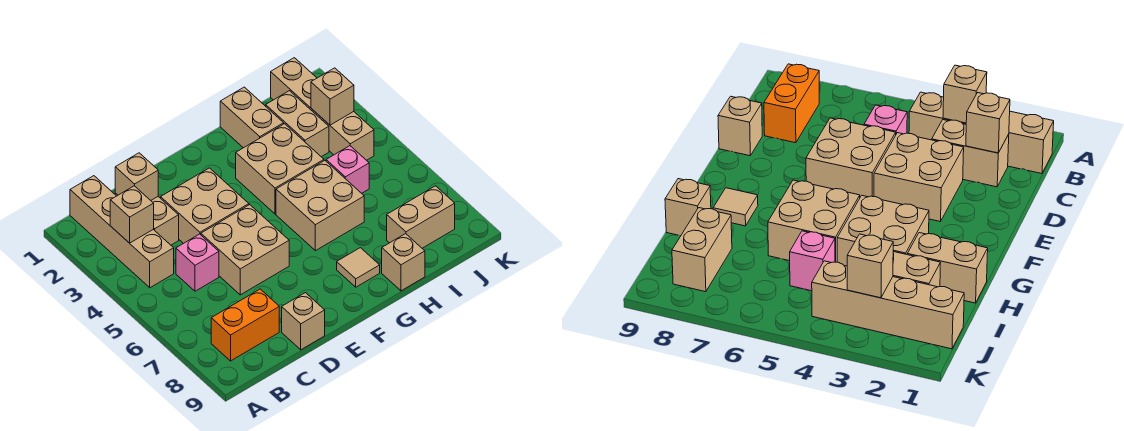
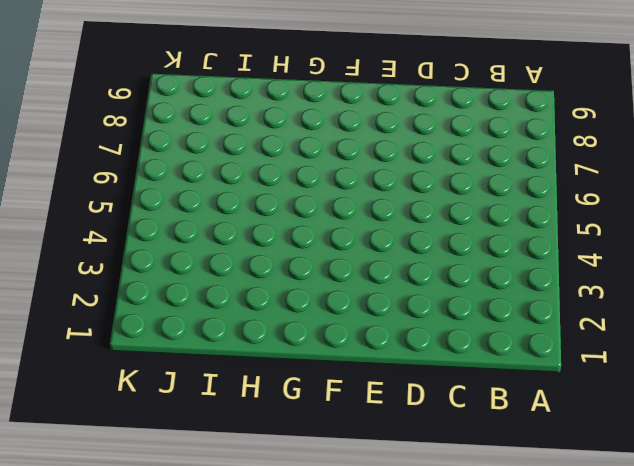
none -> tan brick B1:B4 level 1
none -> orange brick B8:C8 level 1
none -> tan brick C2:C3 level 1

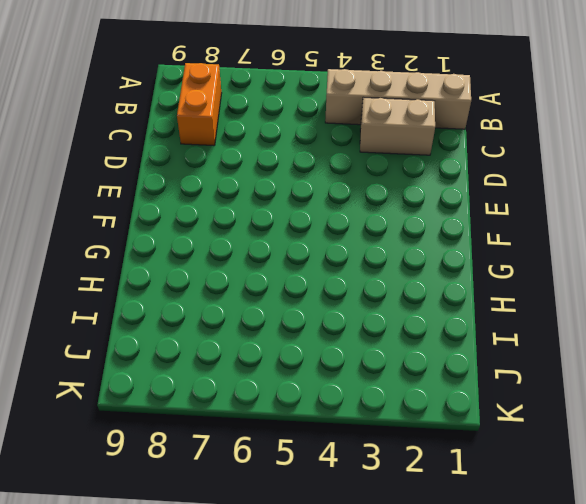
none -> pink brick C5 level 1
none -> tan brick D3:E4 level 1
none -> tan brick D5:E6 level 1

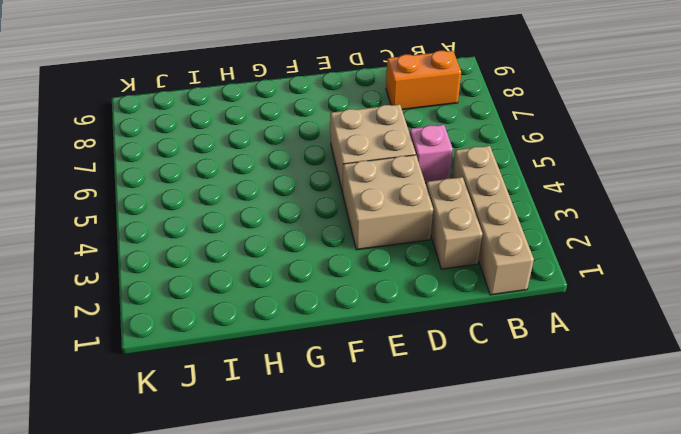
none -> tan brick D9 level 1
none -> tan brick G3:H4 level 1
none -> tan brick G5:H6 level 1

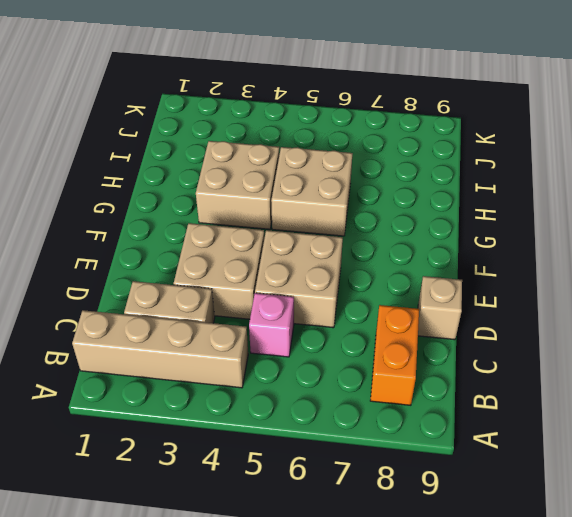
none -> tan tile G8 level 1
none -> tan brick H1:H2 level 1
none -> tan brick H9 level 1

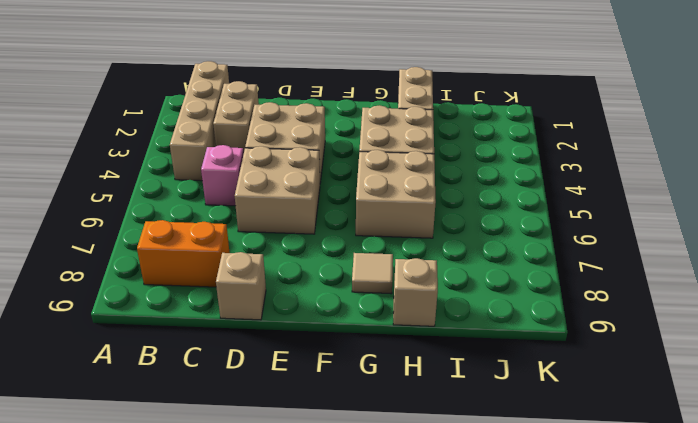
none -> tan brick I2:I3 level 1
none -> pink brick I5 level 1
none -> tan brick I8:J8 level 1

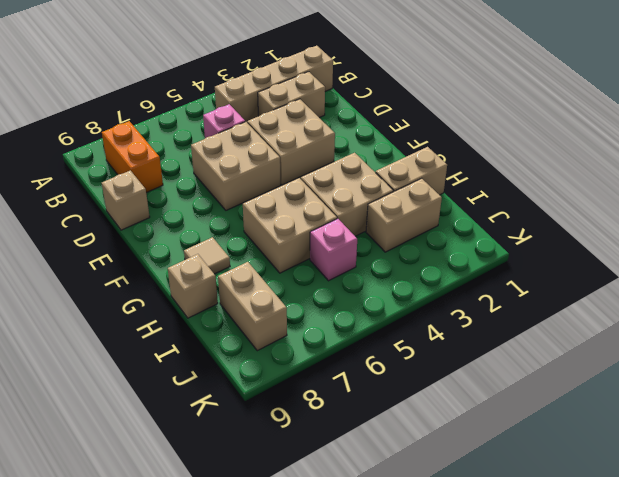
none -> tan brick J1:J4 level 1
none -> tan brick B3 level 2
none -> tan brick C2 level 2

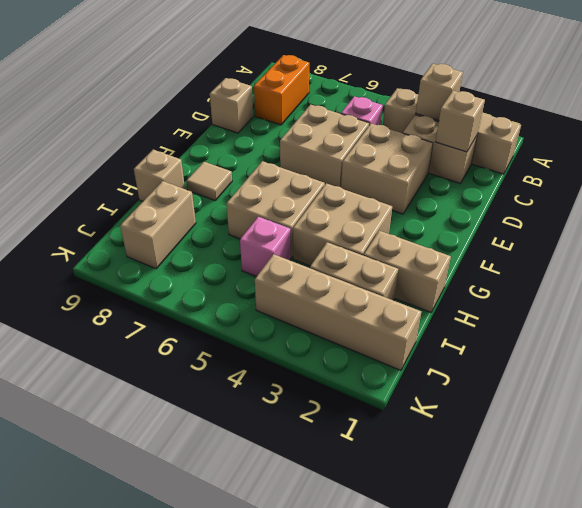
none -> tan brick J3 level 2

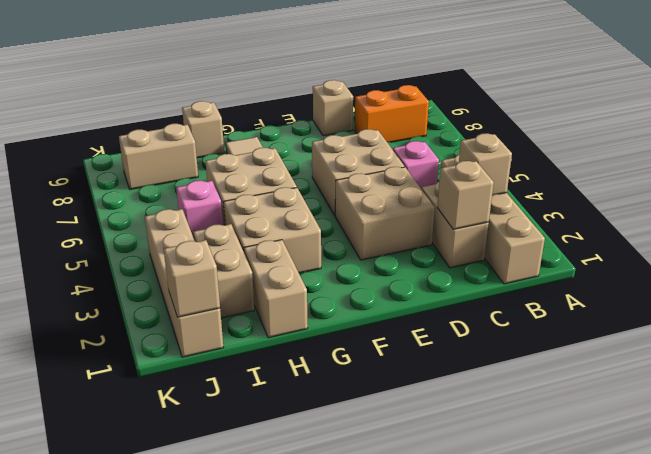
tan brick J1 level 2 -> tan brick J3 level 2

